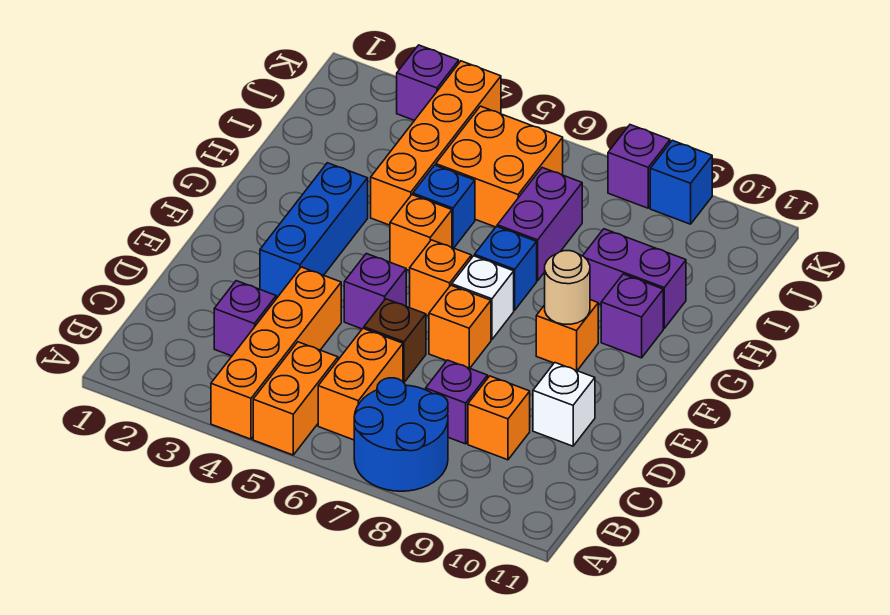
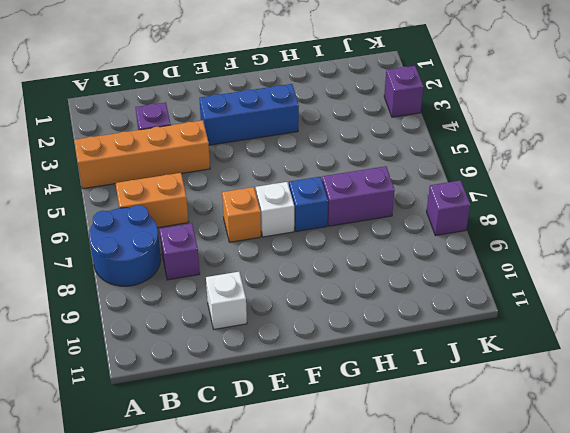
none -> orange brick A5:B5 level 1
none -> orange brick C9 level 1
none -> brown brick D6 level 1

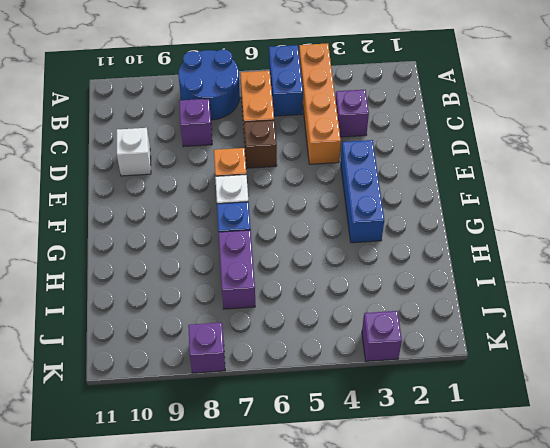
blue brick A5:B5 level 1 -> orange brick A5:B5 level 1
none -> orange brick C9 level 1
none -> purple brick E5 level 1
none -> orange brick F6 level 1

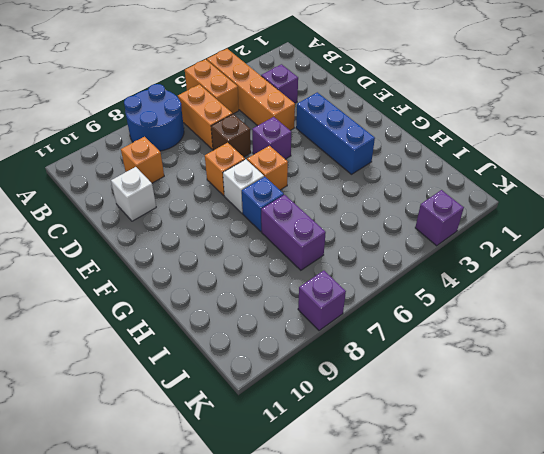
none -> purple brick C8 level 1
none -> orange brick F9 level 1
none -> orange brick G5 level 1

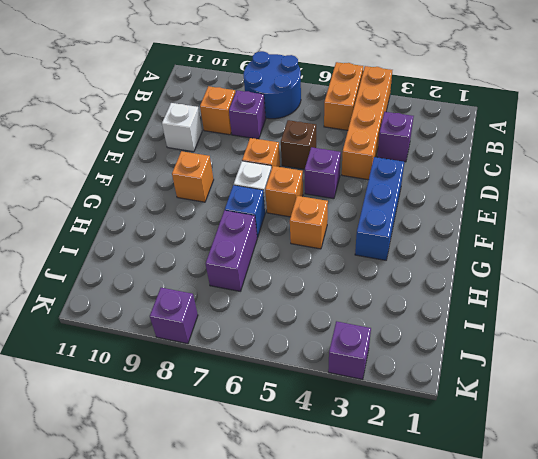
none -> orange brick B6:C6 level 1
none -> purple brick G10 level 1
none -> orange brick H4:K4 level 1

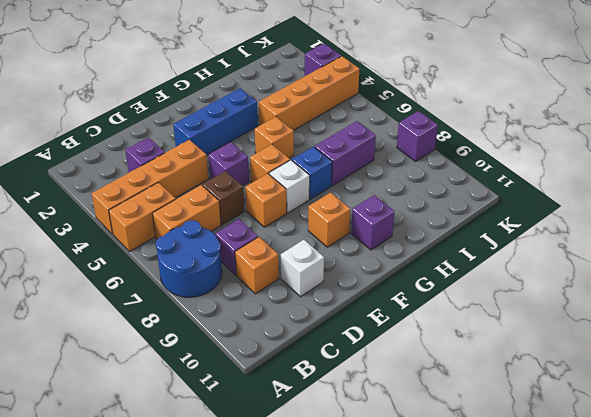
none -> blue brick H5 level 1
none -> purple brick H9:H10 level 1
none -> orange brick I5:J6 level 1

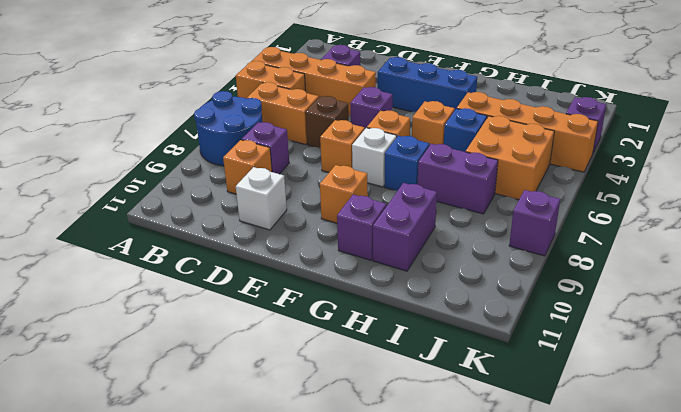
none -> blue brick K9 level 1
none -> tan round brick F9 level 2

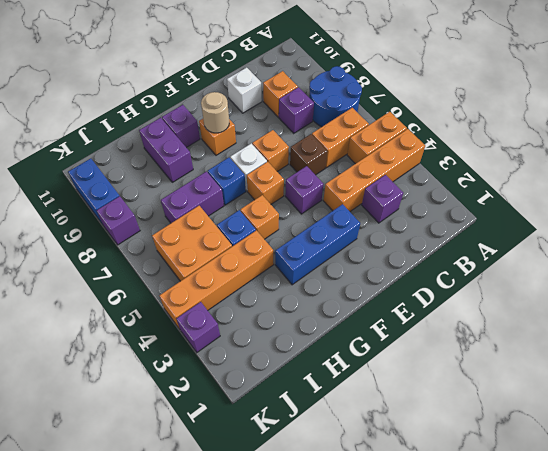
blue brick K9:K10 level 1 -> blue brick K9 level 1

